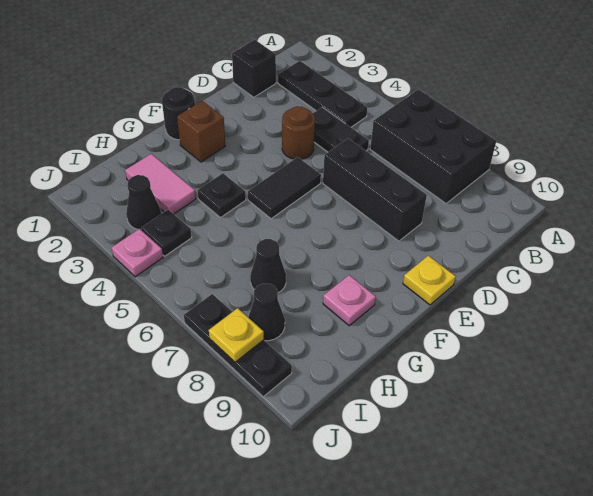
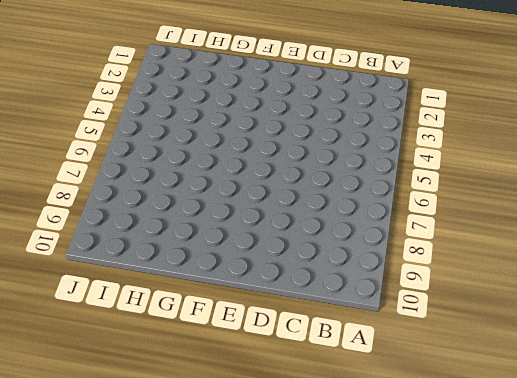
none -> black brick A6:B8 level 1
none -> black plate B2:B4 level 1
none -> black brick C1 level 1

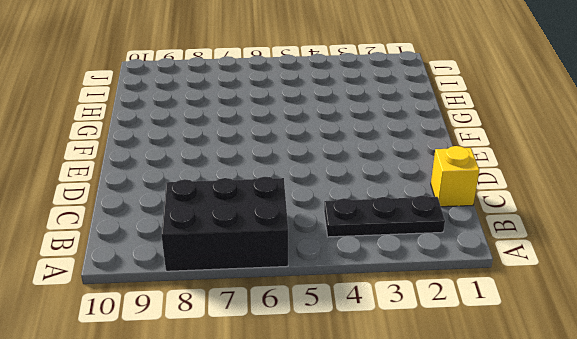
yellow brick C1 level 1 -> black brick C1 level 1
none -> black plate C4:C5 level 1
none -> brown round brick D4 level 1
none -> black brick D6:D8 level 1

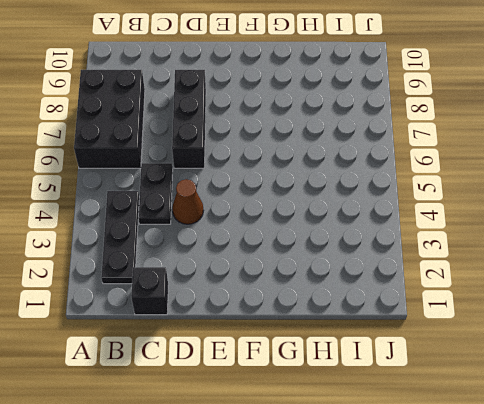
brown cone D4 level 1 -> brown round brick D4 level 1
none -> black tile E5:F5 level 1
none -> yellow plate E10 level 1
none -> black round brick F1 level 1

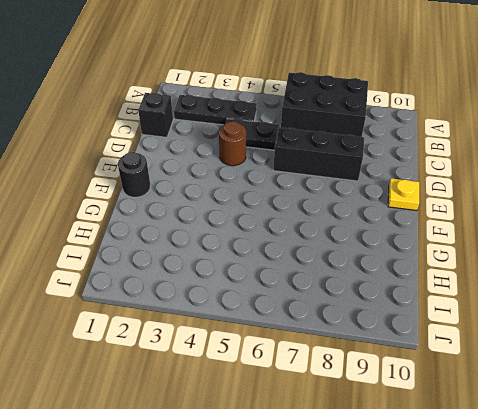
none -> black tile E5:F5 level 1
none -> brown brick F2 level 1
none -> black plate G4 level 1

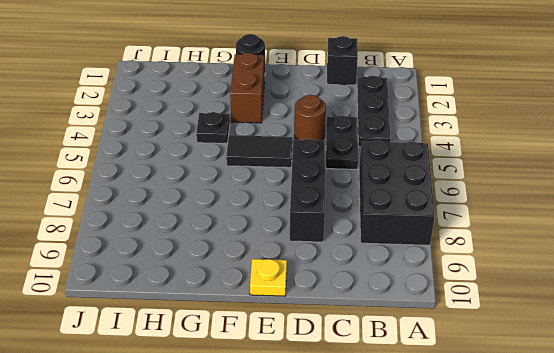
brown brick F2:F3 level 1 -> brown brick F2 level 1
none -> pink plate G9 level 1
none -> pink tile H2:H3 level 1
none -> black cone H7 level 1

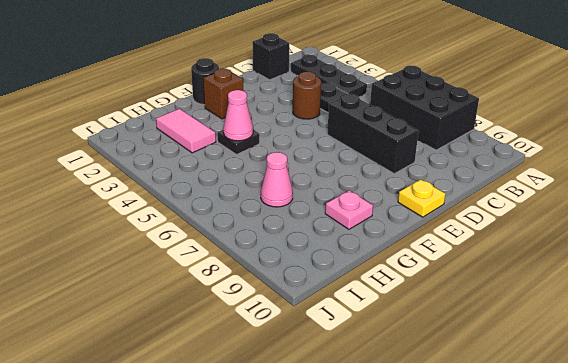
pink cone G4 level 2 -> none
pink cone H7 level 1 -> black cone H7 level 1
none -> black tile E5:F5 level 1
none -> black cone I3 level 1
none -> black plate I4 level 1

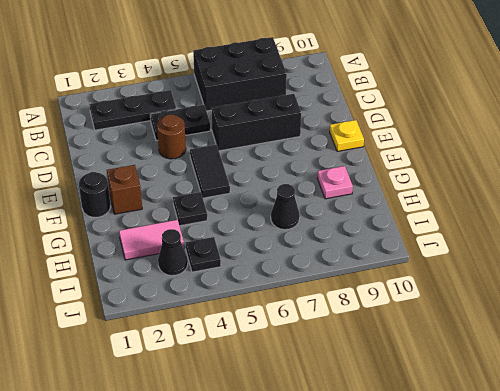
none -> black brick C1 level 1
none -> black cone I8 level 1
none -> pink plate J4 level 1

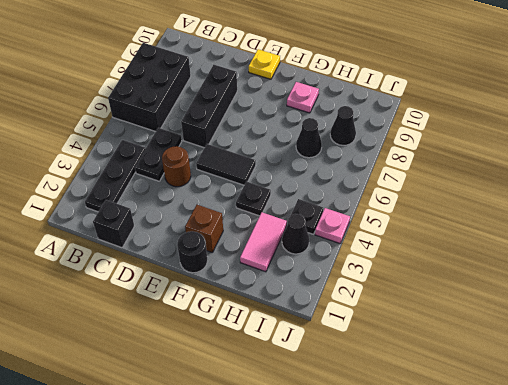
none -> black plate J7:J9 level 1
none -> yellow plate J8 level 2

